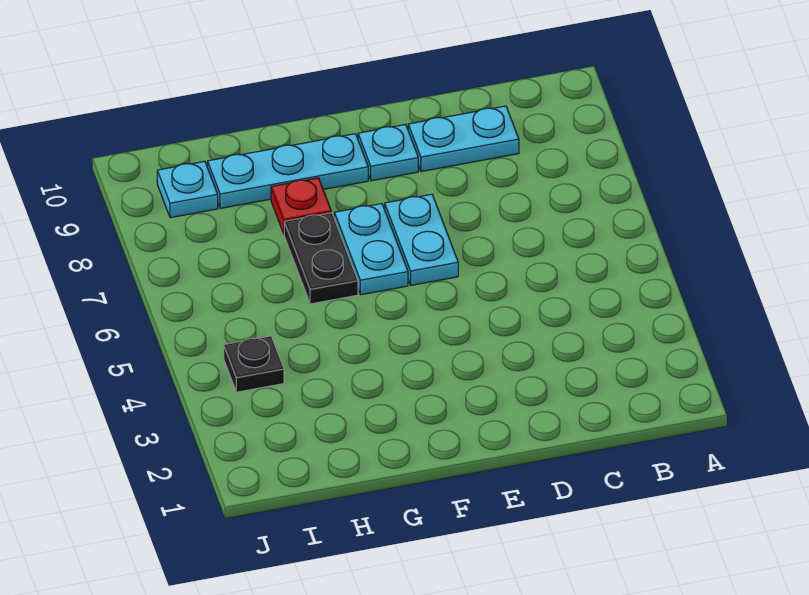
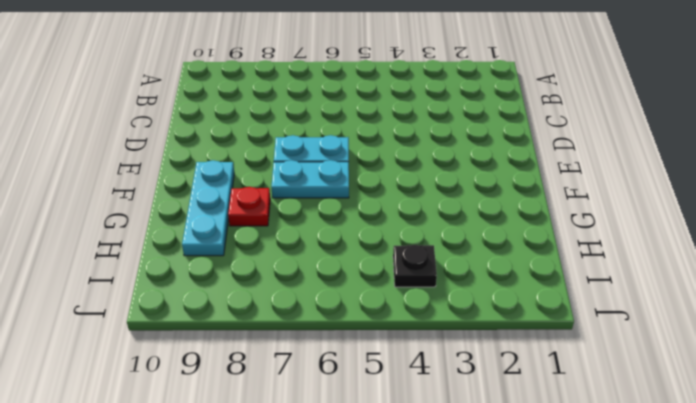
none -> cyan plate C9:D9 level 1
none -> cyan plate E9 level 1

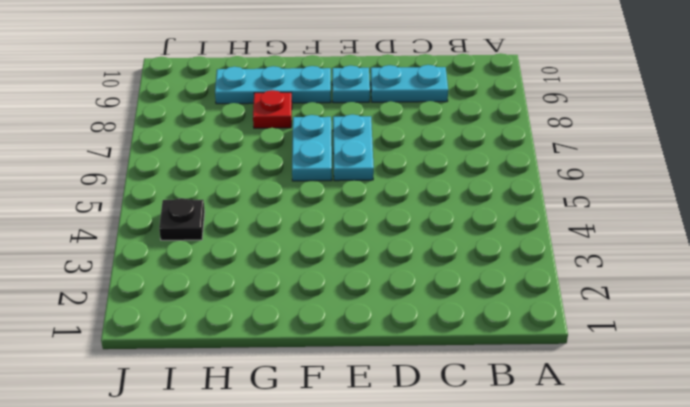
none -> black plate G6:G7 level 1
none -> cyan plate I9 level 1

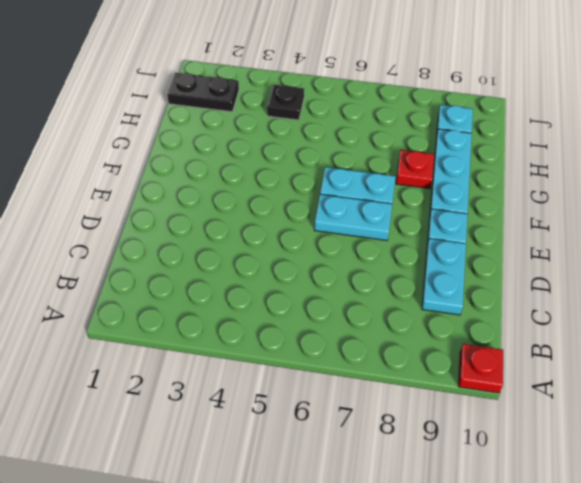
red plate A10 level 1 -> none
black plate I1:I2 level 1 -> black plate G6:G7 level 1

